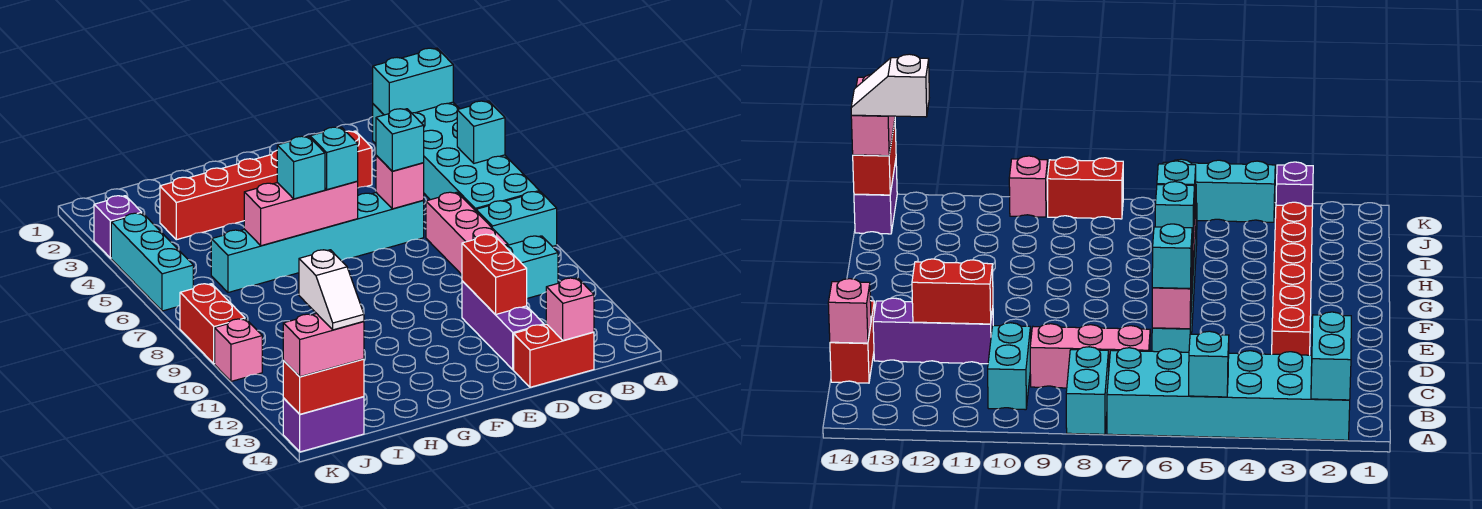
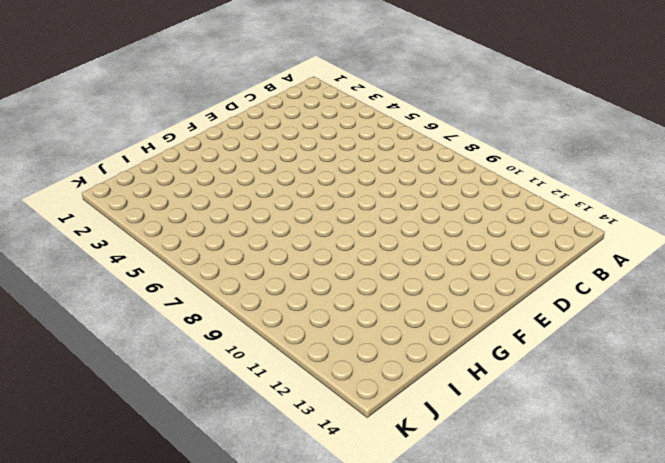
none -> cyan brick A2:B7 level 1
none -> cyan brick A8:B8 level 1
none -> cyan brick B10:C10 level 1

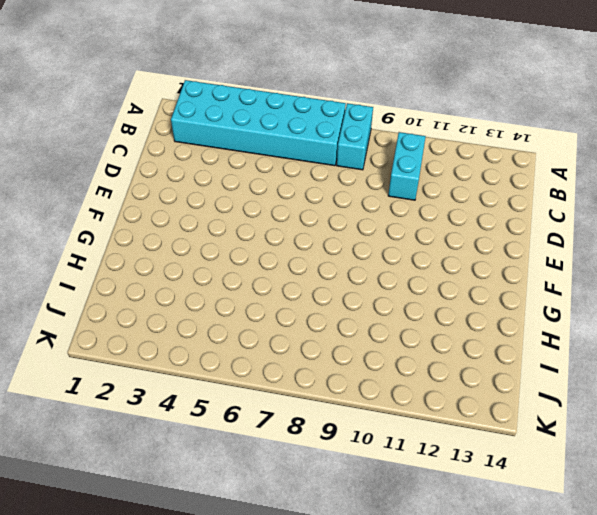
none -> pink brick C7:C9 level 1
none -> red brick C14:D14 level 1
none -> red brick D3:I3 level 1

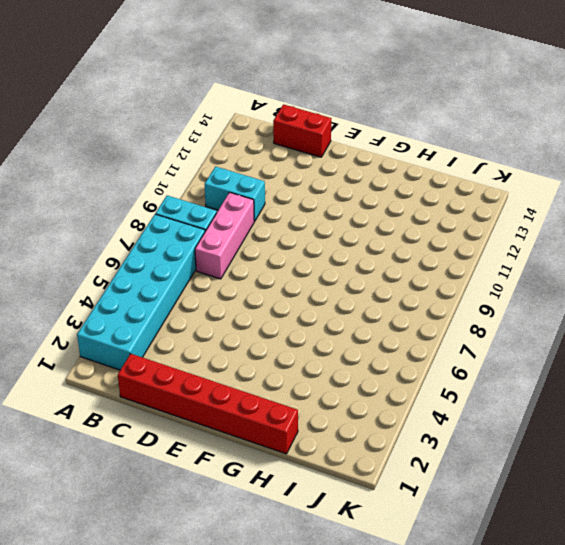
red brick C1:H1 level 1 -> red brick D3:I3 level 1
none -> cyan brick D6:I6 level 1
none -> purple brick D11:D13 level 1
none -> purple brick J14:K14 level 1

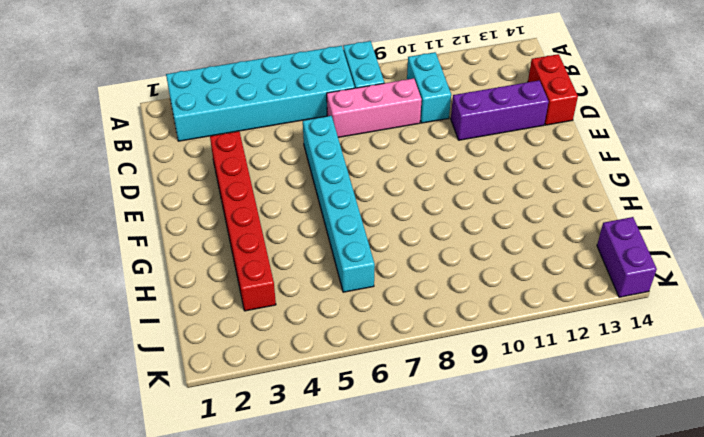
none -> purple brick K3 level 1
none -> cyan brick K4:K6 level 1
none -> red brick K8:K9 level 1

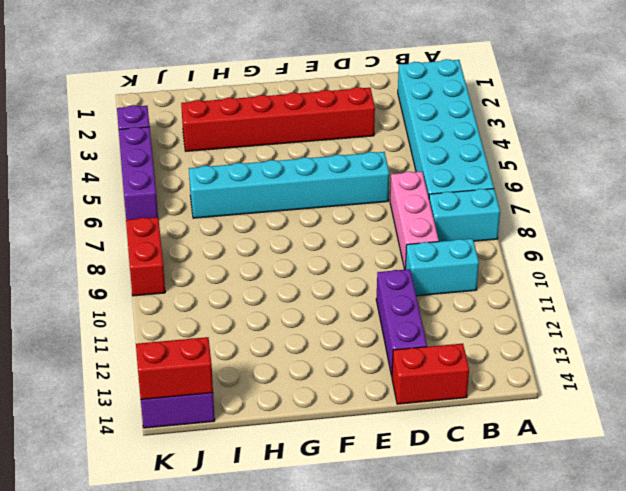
purple brick K4:K6 level 1 -> cyan brick K4:K6 level 1
none -> pink brick K10 level 1
none -> cyan brick A2:B2 level 2
none -> cyan brick A5 level 2

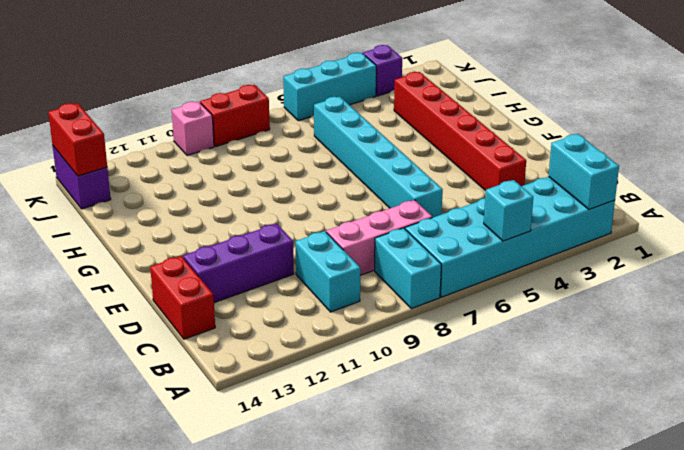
none -> pink brick C14 level 2
none -> pink brick D6 level 2
none -> red brick D11:D12 level 2

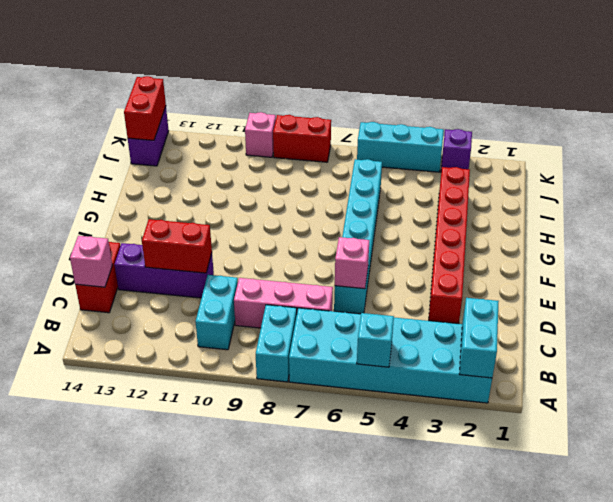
none -> pink brick F6:H6 level 2
none -> cyan brick D6 level 3
none -> cyan brick F6 level 3

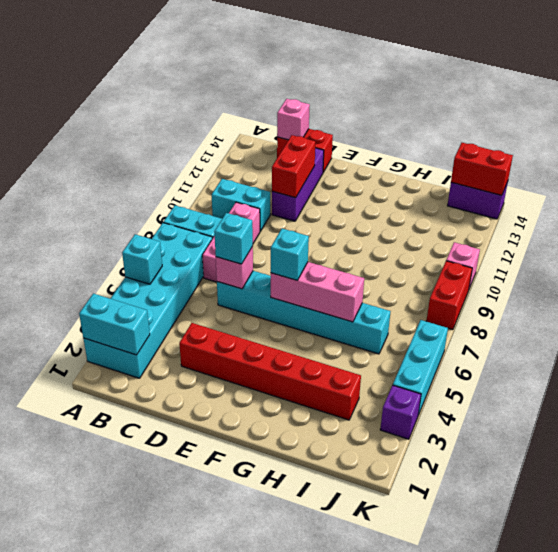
none -> cyan brick G6 level 3
none -> pink brick J14:K14 level 3
none -> white slope J13:J14 level 4 top 13

